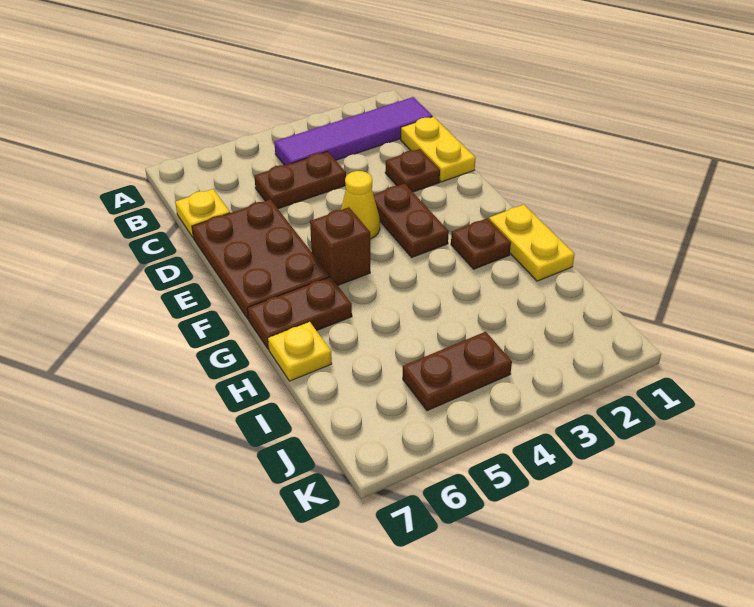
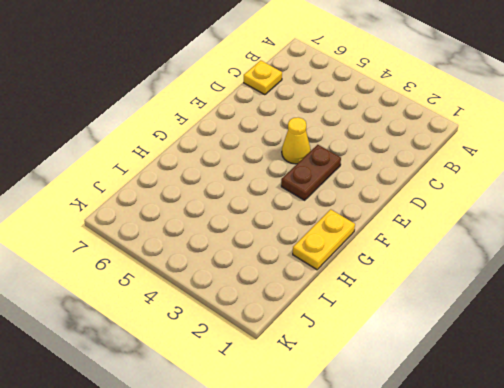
none -> purple tile B1:B4 level 1
none -> yellow plate C1:D1 level 1
none -> brown plate C4:C5 level 1

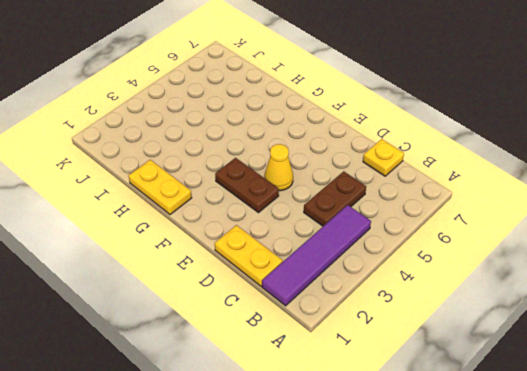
none -> brown plate D2 level 1
none -> brown plate D6:F7 level 1
none -> brown brick F5 level 1

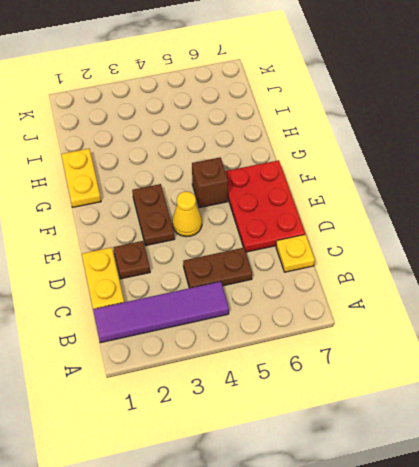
red plate D6:F7 level 1 -> brown plate D6:F7 level 1
none -> brown plate G2 level 1
none -> brown plate G6:G7 level 1
none -> yellow plate H7 level 1

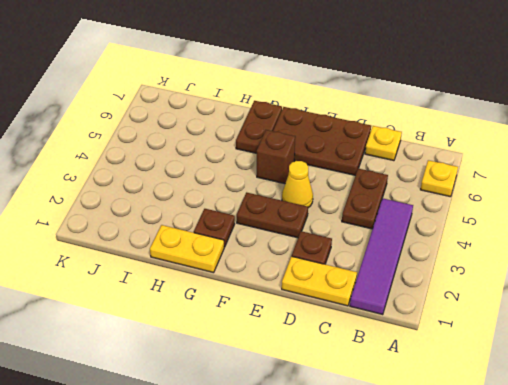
yellow plate A6 level 1 -> yellow plate H7 level 1
none -> brown plate J4:J5 level 1

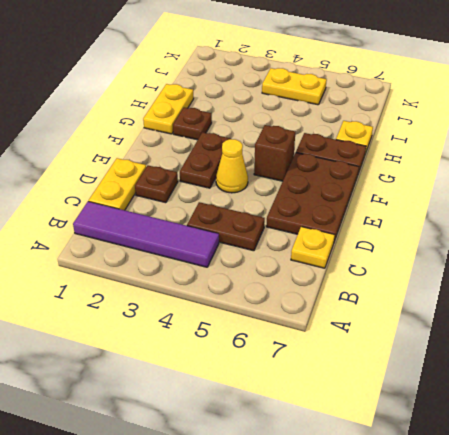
yellow plate J4:J5 level 1 -> brown plate J4:J5 level 1

